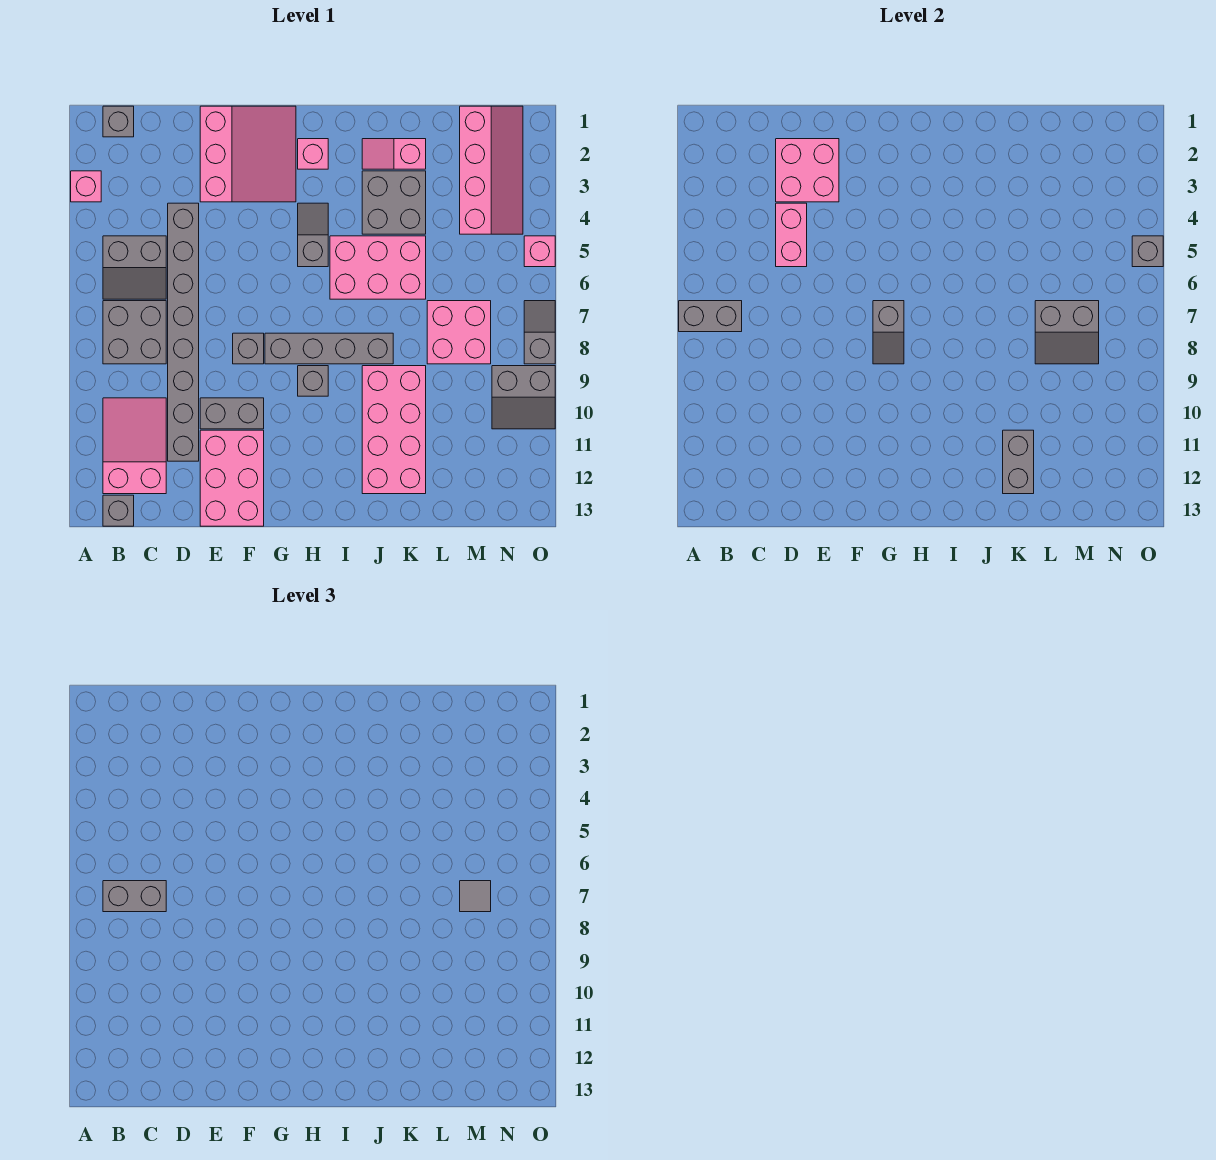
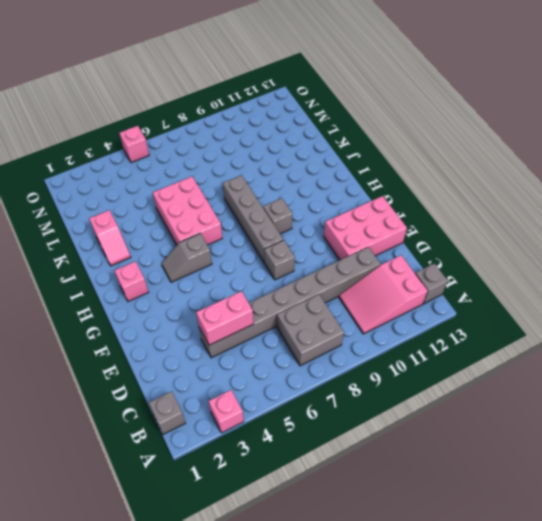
none -> grey slope B5:C6 level 1 top 5
none -> pink slope E1:G3 level 1 top E
none -> grey brick E10:F10 level 1
none -> grey brick J3:K4 level 1

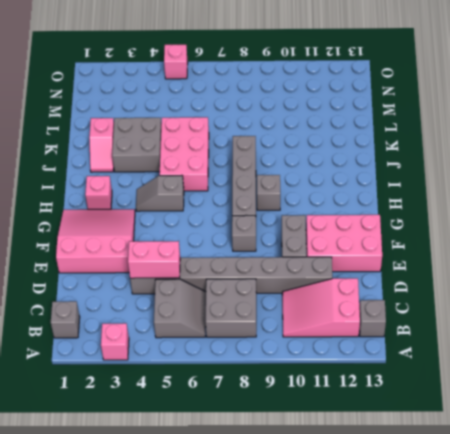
none -> pink brick J9:K12 level 1
none -> pink brick L7:M8 level 1
none -> pink slope M1:N4 level 1 top M
none -> grey slope N9:O10 level 1 top 9

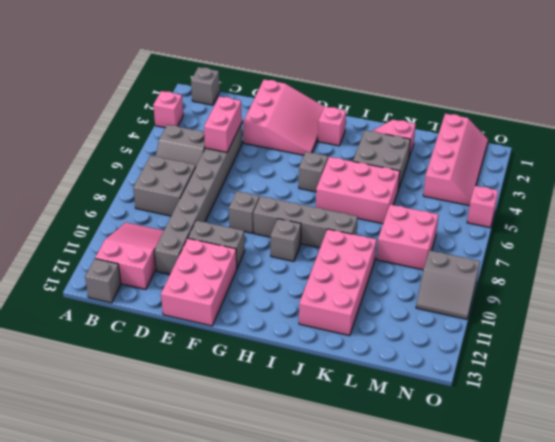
none -> grey slope O7:O8 level 1 top 8
none -> grey brick A7:B7 level 2
none -> pink brick D2:E3 level 2
none -> grey slope G7:G8 level 2 top 7

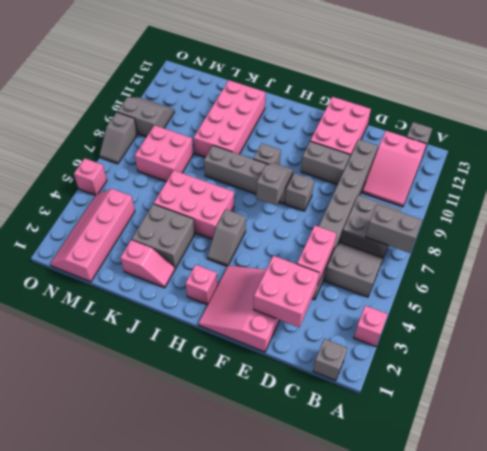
none -> grey brick K11:K12 level 2
none -> grey slope L7:M8 level 2 top 7
none -> grey brick O5 level 2
none -> grey brick B7:C7 level 3

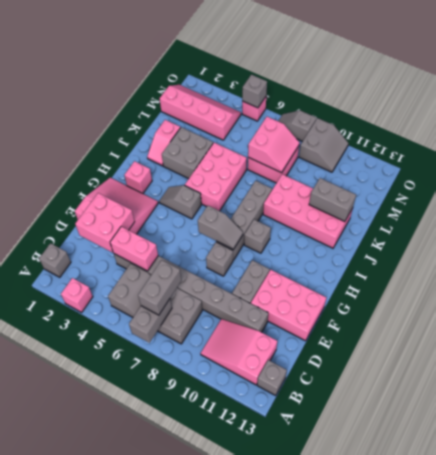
pink slope L7:M8 level 2 top 7 -> grey slope L7:M8 level 2 top 7
none -> grey tile M7 level 3

